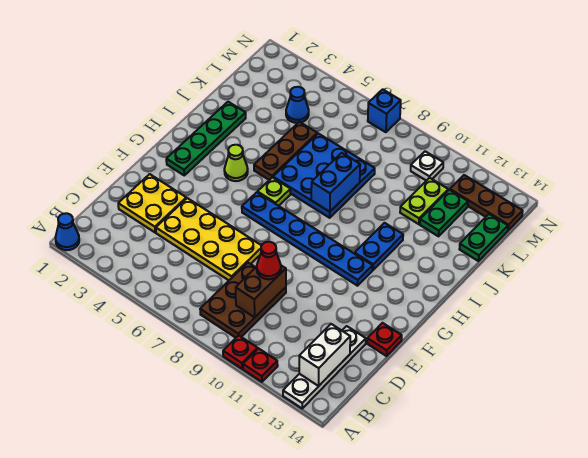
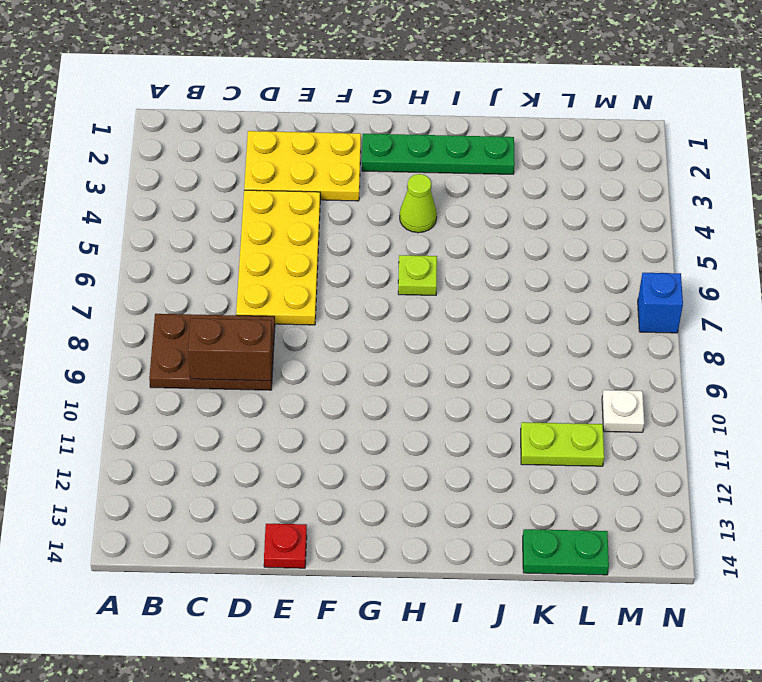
yellow plate D2:F3 level 1 -> yellow plate D2:E3 level 1
none -> blue cone A1 level 1
none -> red plate A10 level 1
none -> red plate A11 level 1

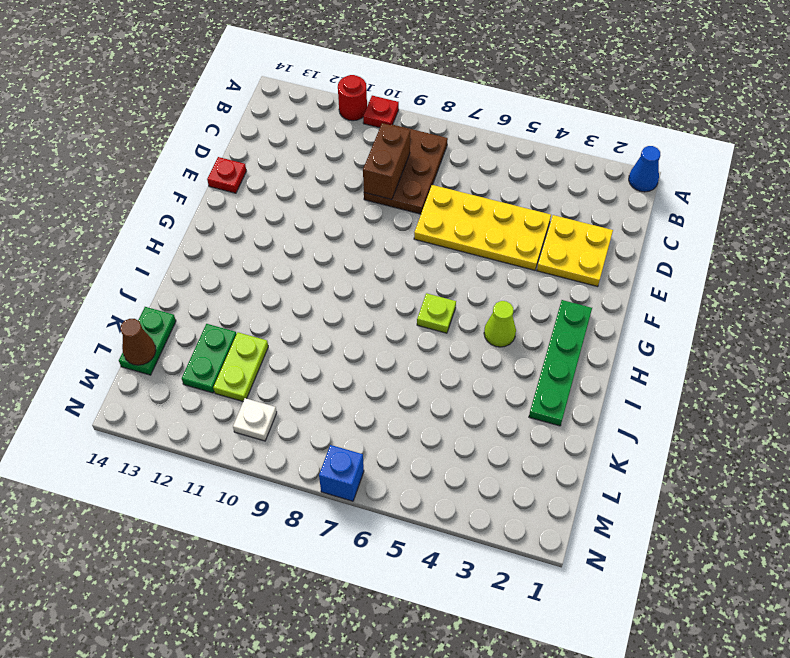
red round brick A11 level 1 -> red plate A11 level 1
brown cone L14 level 2 -> none
none -> white plate A13:D13 level 1
none -> blue plate G6:G11 level 1
none -> blue plate H11:I11 level 1

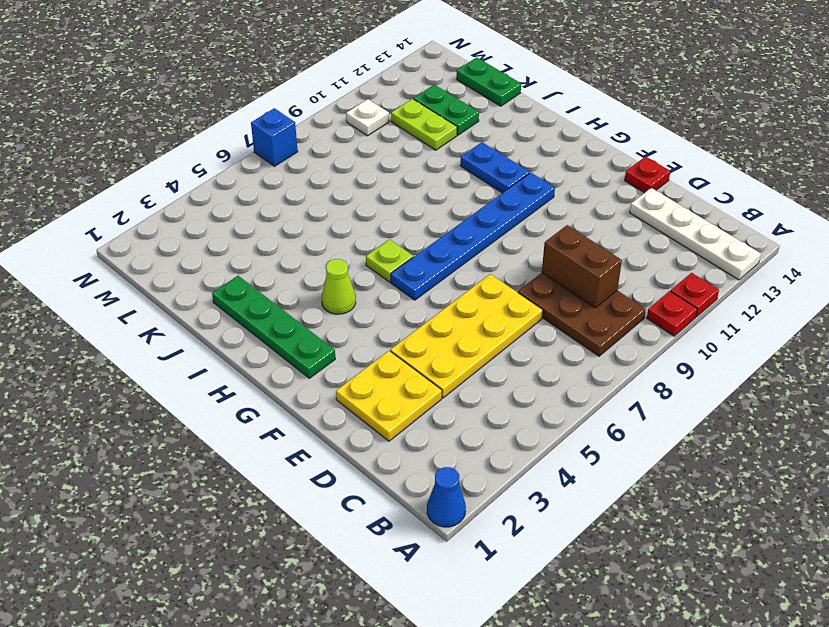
none -> brown plate I5:K5 level 1
none -> blue plate I6:K8 level 1
none -> blue cone L4 level 1

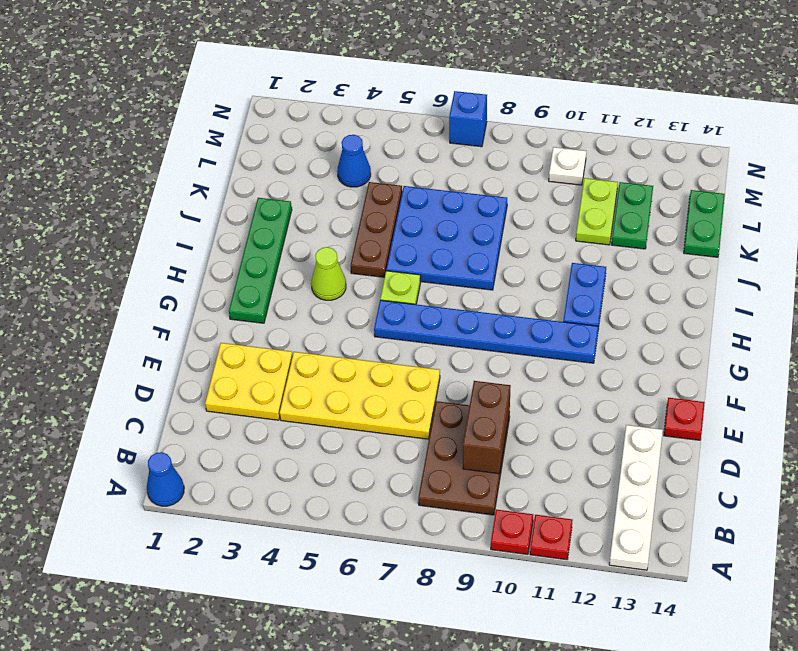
none -> brown plate M12:M14 level 1
none -> white brick B13:C13 level 2
none -> blue brick I8:J8 level 2

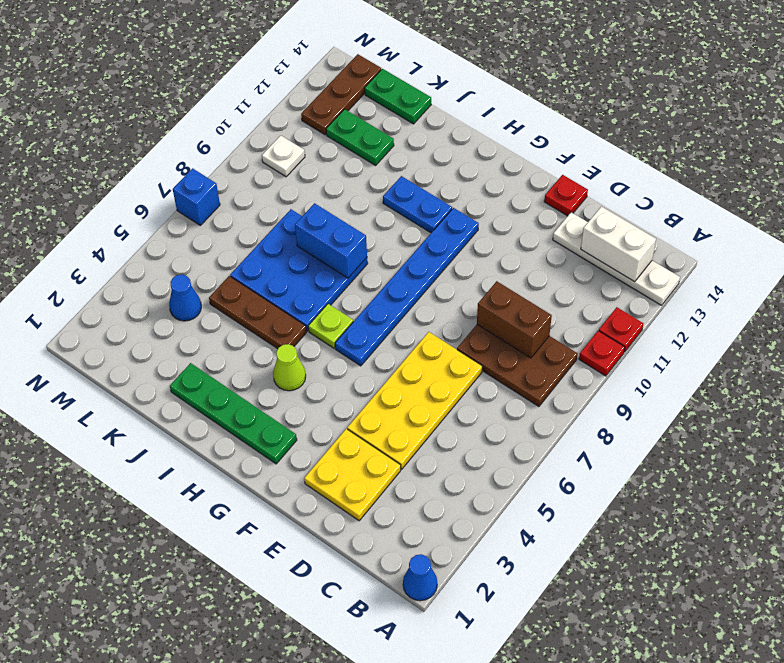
none -> lime plate K11:L11 level 1
none -> red cone D9 level 3

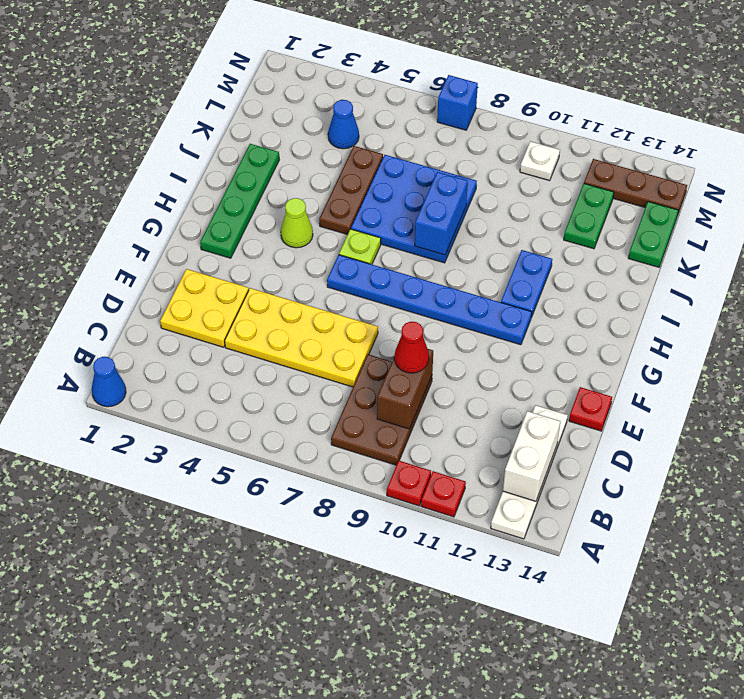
none -> lime plate K11:L11 level 1

